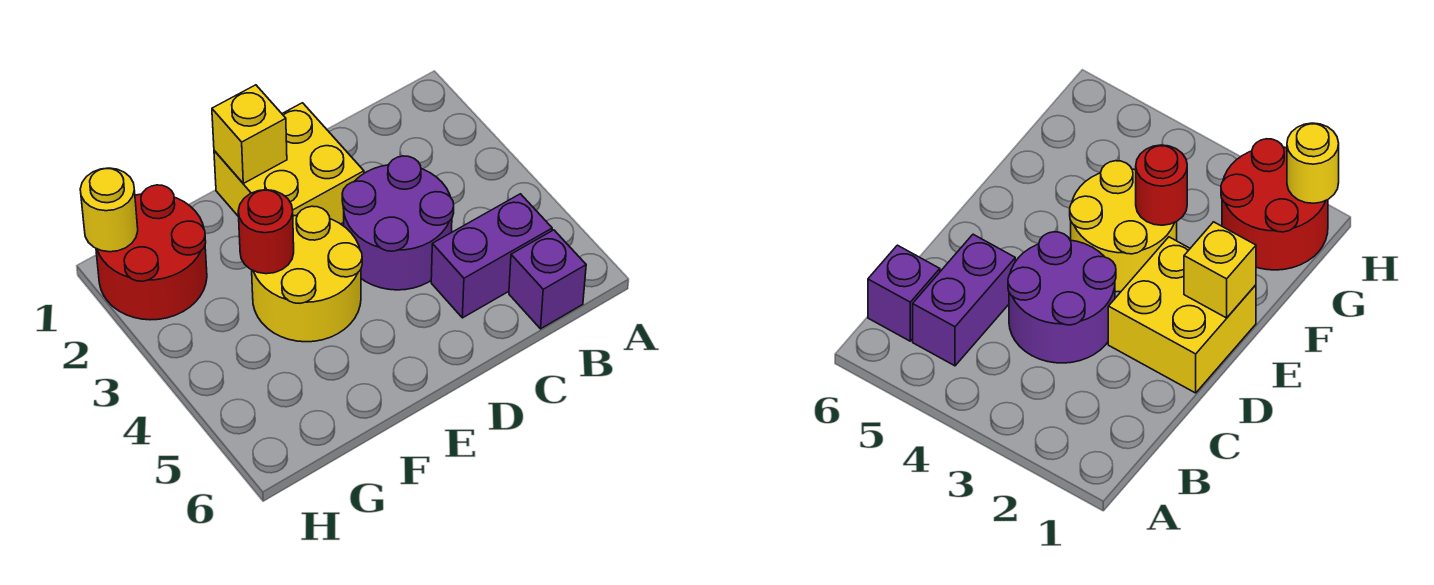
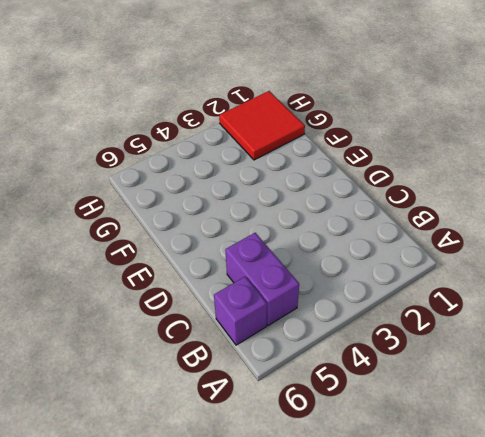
red tile G1:H2 level 1 -> red round brick G1:H2 level 1
none -> purple round brick C3:D4 level 1
none -> yellow brick D1:E2 level 1

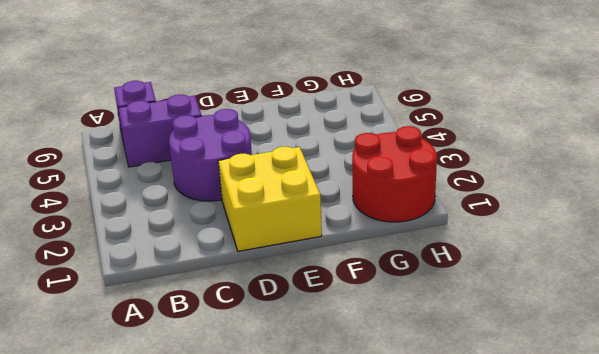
none -> yellow round brick E3:F4 level 1
none -> yellow brick E1 level 2

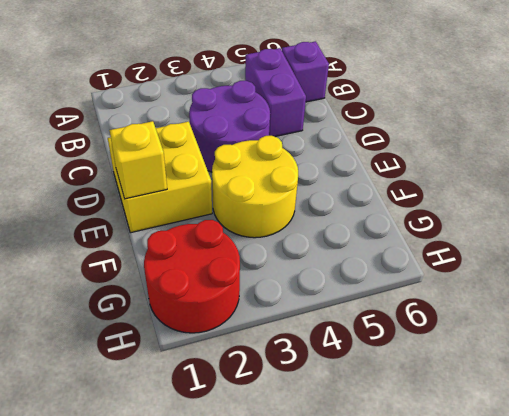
none -> red round brick F3 level 2
none -> yellow round brick H1 level 2

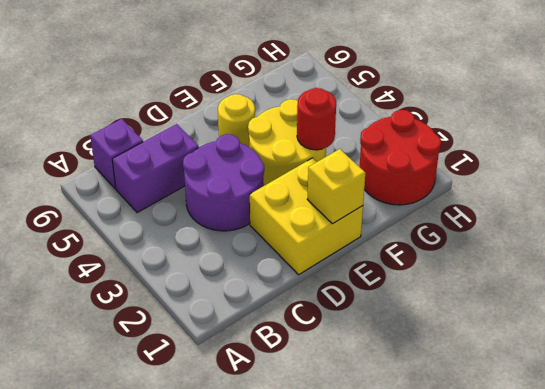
yellow round brick E5 level 1 -> yellow round brick H1 level 2

